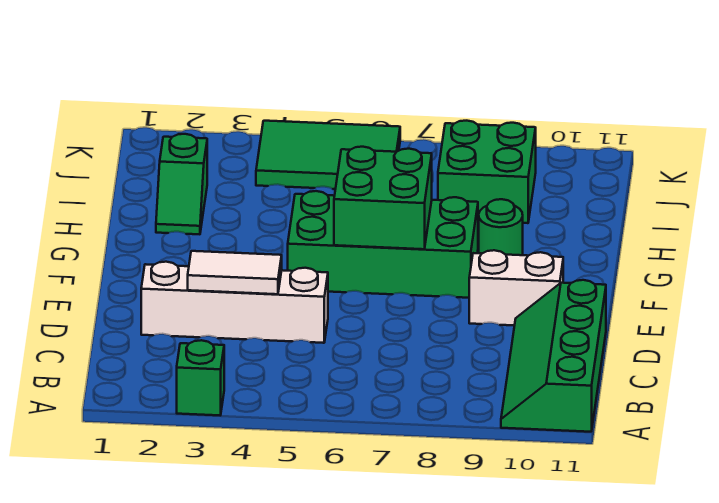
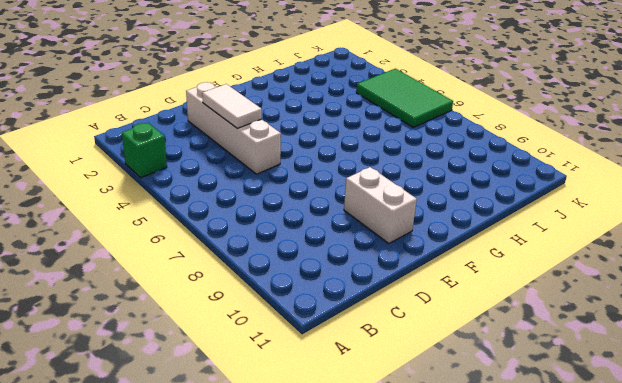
none -> green slope A10:D11 level 1 top 11
none -> green brick F5:G8 level 1

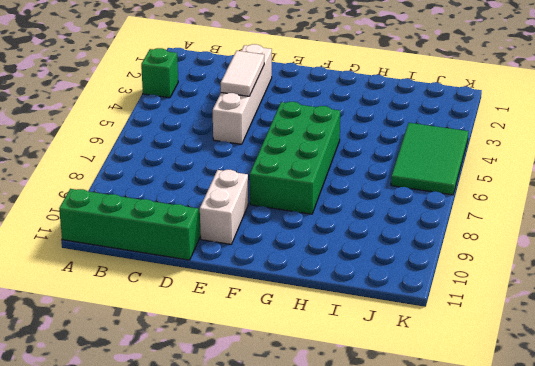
none -> green round brick G9 level 1
none -> green slope H2:I2 level 1 top I

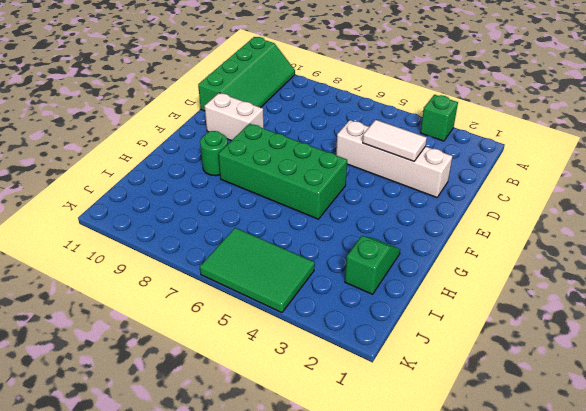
none -> green brick I8:J9 level 1
none -> green brick F6:G7 level 2

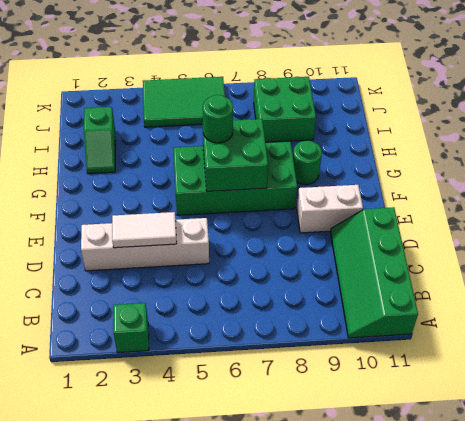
green round brick G6 level 3 -> none

